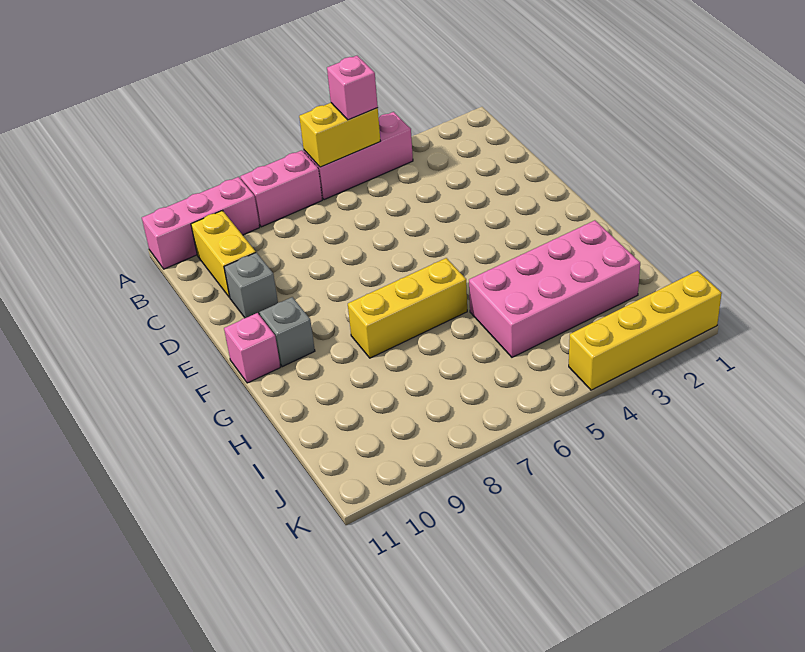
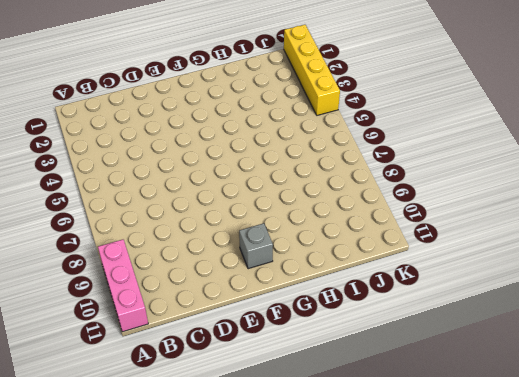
none -> pink brick A4:A6 level 1
none -> pink brick A7:A8 level 1
none -> yellow brick B10:C10 level 1

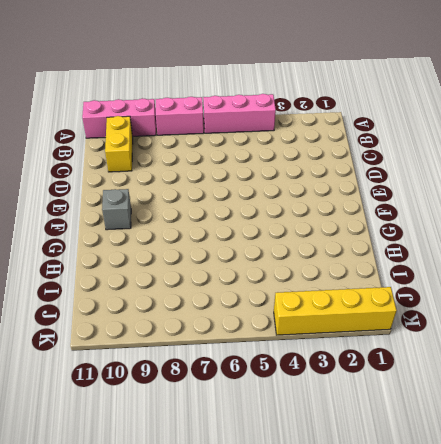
none -> grey brick D10 level 1
none -> pink brick F11 level 1
none -> yellow brick G6:G8 level 1

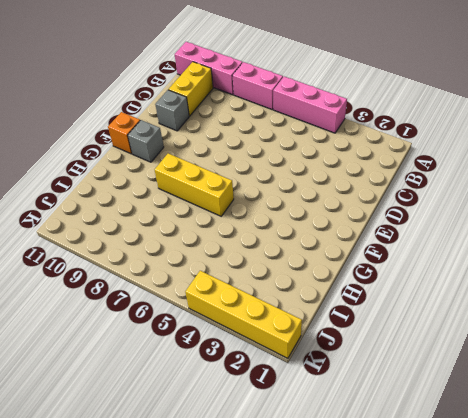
orange brick F11 level 1 -> pink brick F11 level 1
none -> pink brick H2:I5 level 1
none -> yellow brick A5:A6 level 2
none -> pink brick A5 level 3

